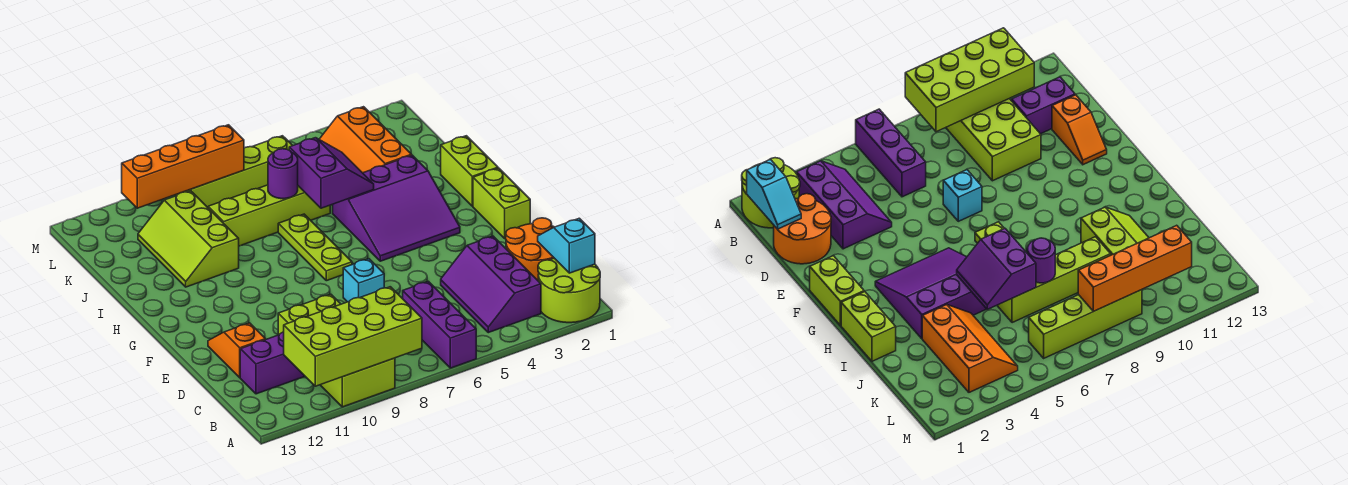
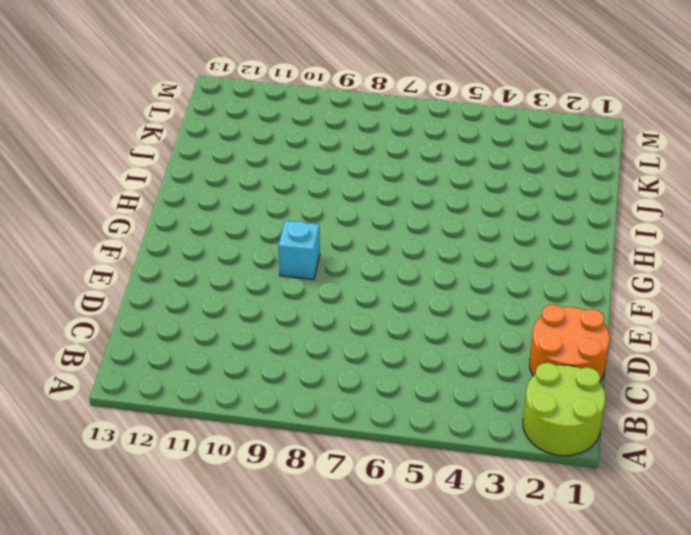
cyan brick F9 level 1 -> cyan brick E7 level 1
none -> purple brick A6:C6 level 1
none -> lime brick A9:D10 level 1
none -> purple slope B3:D4 level 1 top 3

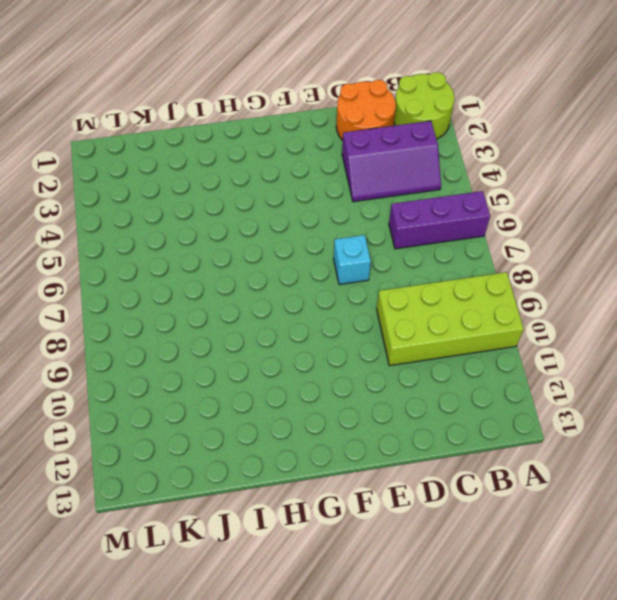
none -> purple brick C11:C12 level 1
none -> orange slope D12:E12 level 1 top D
none -> lime brick F1:G1 level 1

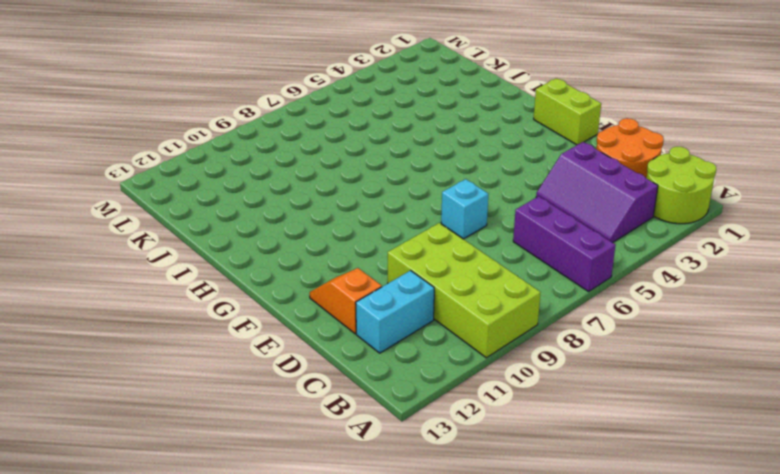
cyan brick C11:C12 level 1 -> purple brick C11:C12 level 1
none -> purple slope G3:I5 level 1 top I
none -> lime plate G7:I7 level 1
none -> lime brick H1:I1 level 1

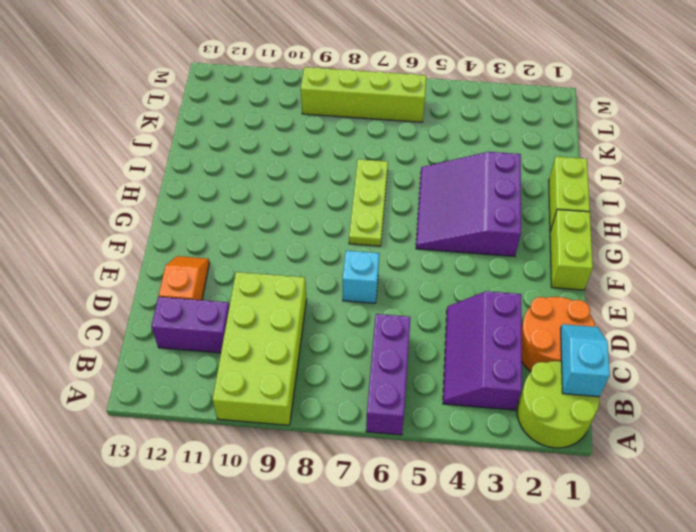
purple slope G3:I5 level 1 top 3 -> purple slope G3:I5 level 1 top I
none -> lime slope I10:K11 level 1 top 10
none -> orange slope J3:L4 level 1 top 3
none -> lime brick J6:J9 level 1

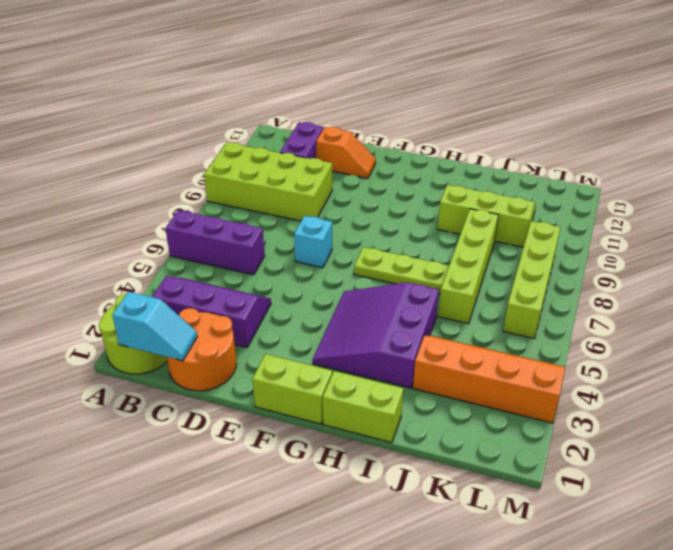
orange slope J3:M4 level 1 top 3 -> orange slope J3:L4 level 1 top 3
none -> lime brick A8:B11 level 2
none -> purple slope I5:J6 level 2 top 6
none -> purple round brick J7 level 2

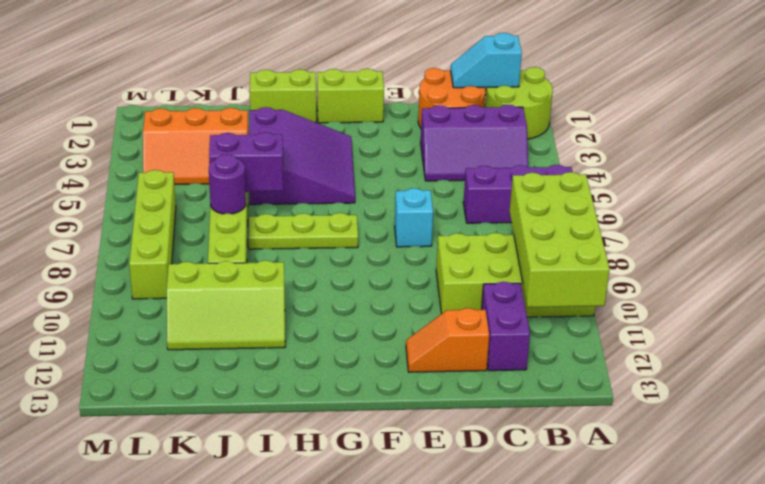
none -> orange brick L8:L11 level 2

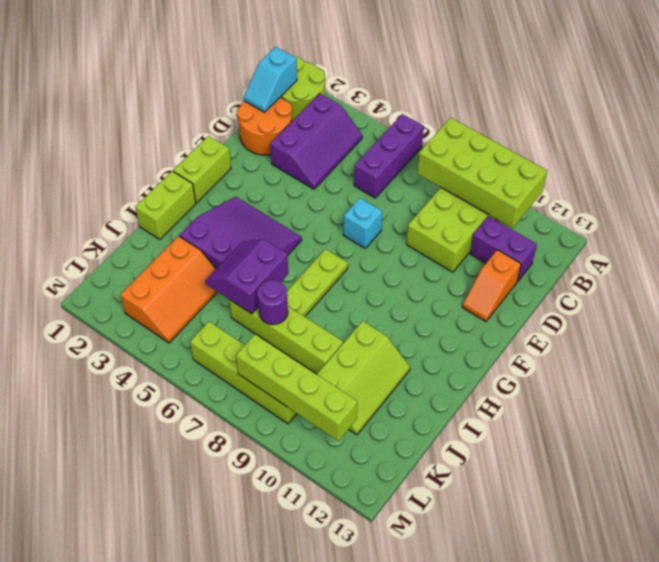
lime brick L8:L11 level 2 -> orange brick L8:L11 level 2

